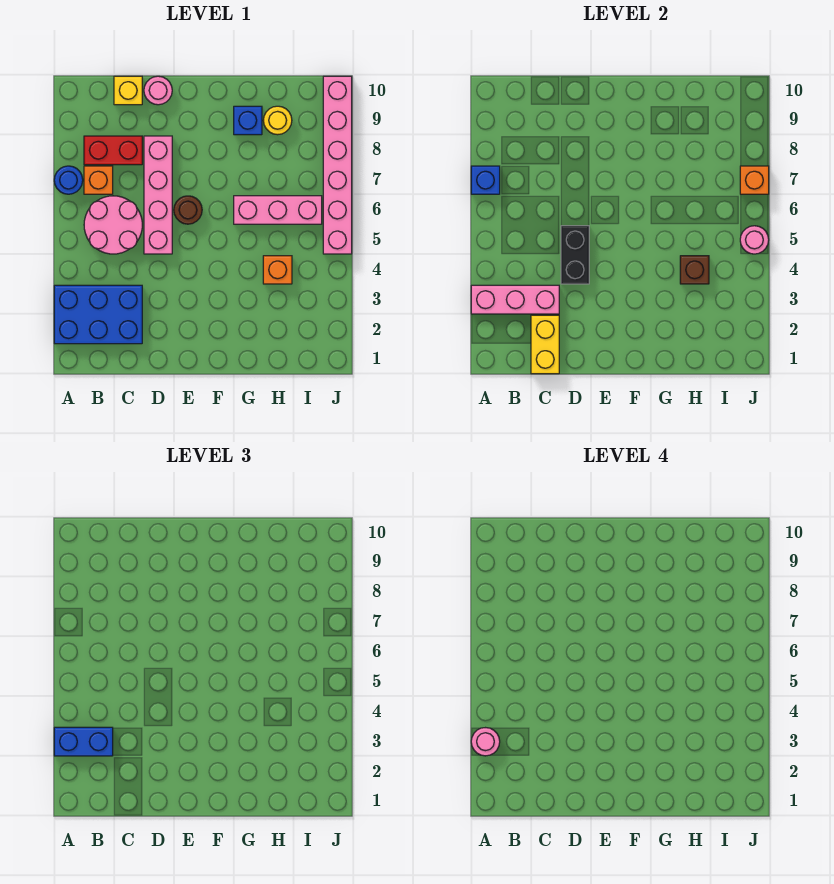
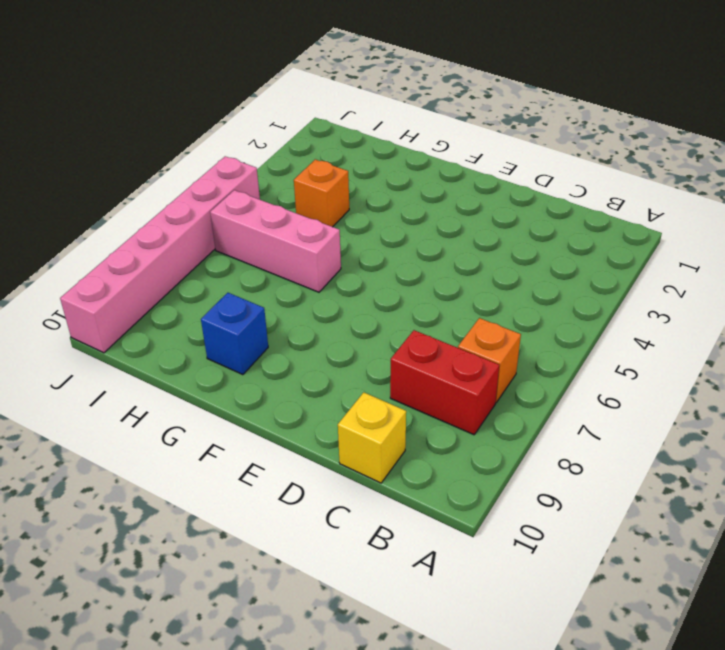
none -> blue brick A2:C3 level 1
none -> blue round brick A7 level 1
none -> pink round brick B5:C6 level 1

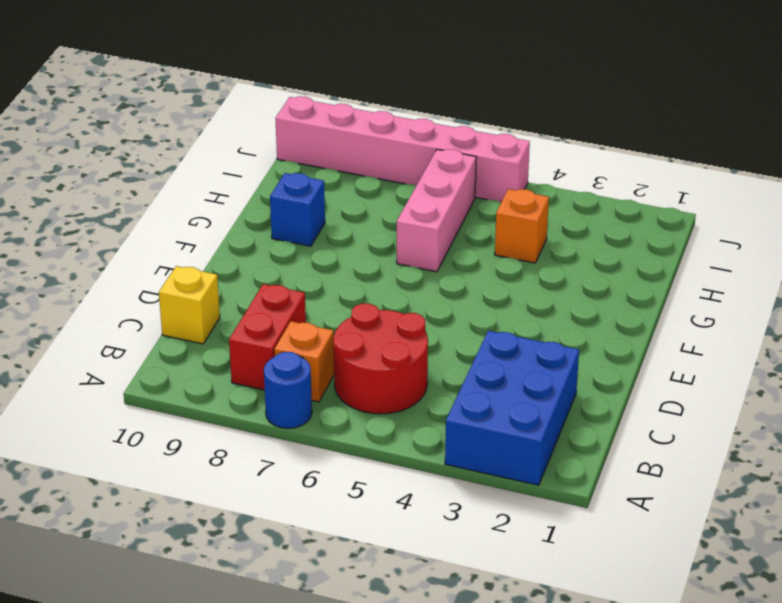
red round brick B5:C6 level 1 -> pink round brick B5:C6 level 1
none -> pink brick D5:D8 level 1
none -> pink round brick D10 level 1
none -> brown round brick E6 level 1

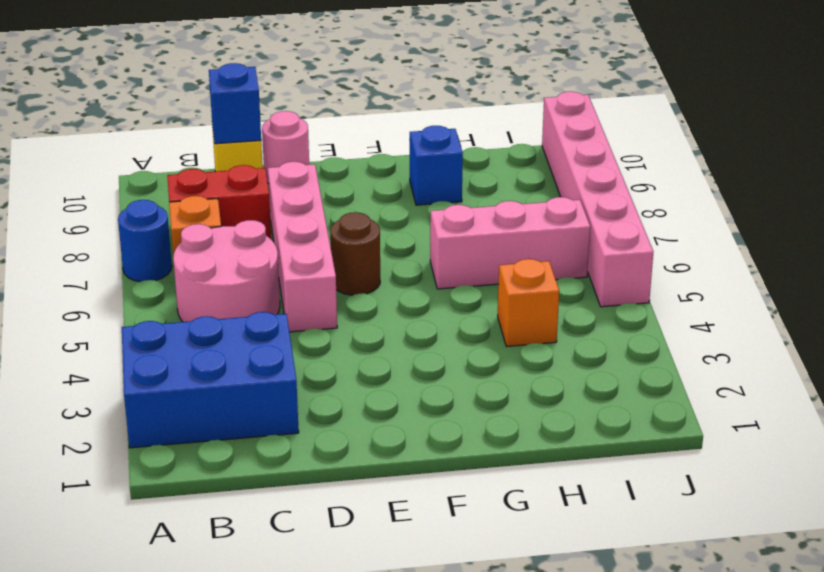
blue brick C10 level 2 -> blue brick A7 level 2
none -> yellow round brick H9 level 1
none -> pink brick A3:C3 level 2
none -> yellow brick C1:C2 level 2

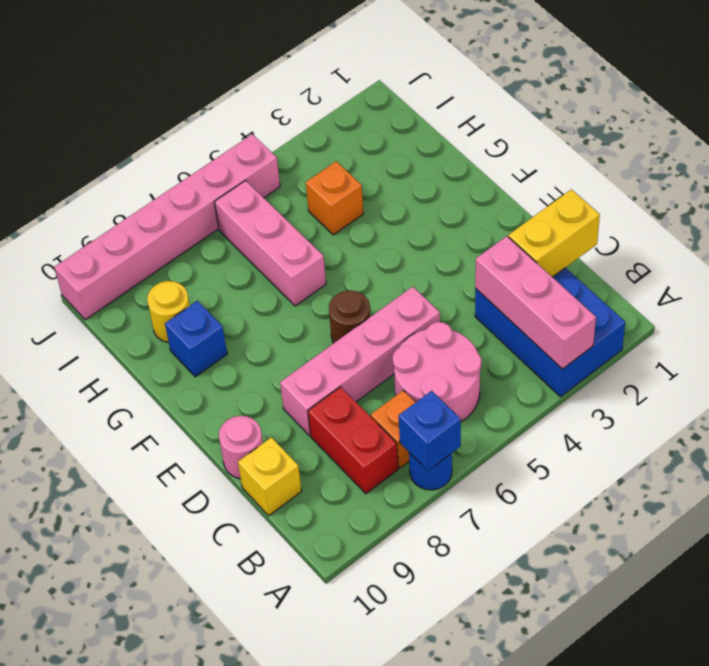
none -> black brick D4:D5 level 2
none -> brown brick H4 level 2
none -> pink round brick J5 level 2

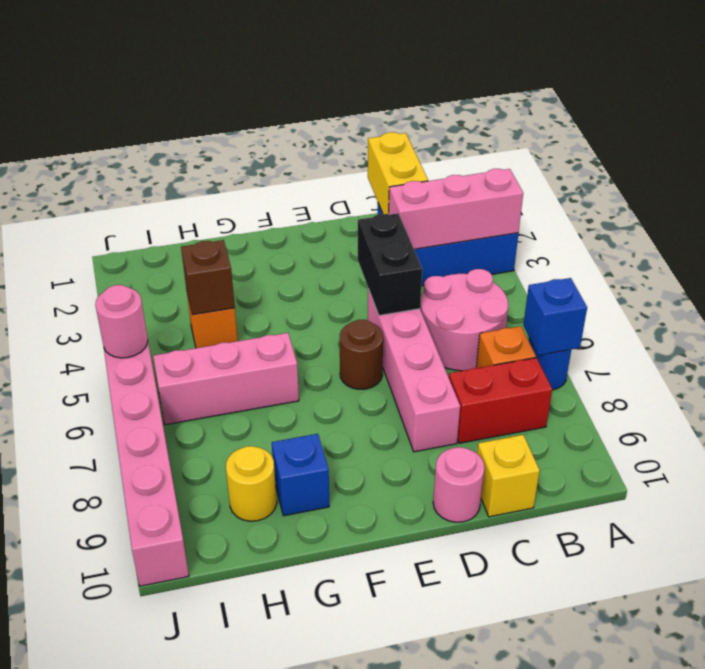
none -> orange brick J7 level 2
none -> blue brick A3:B3 level 3
none -> pink round brick A3 level 4

